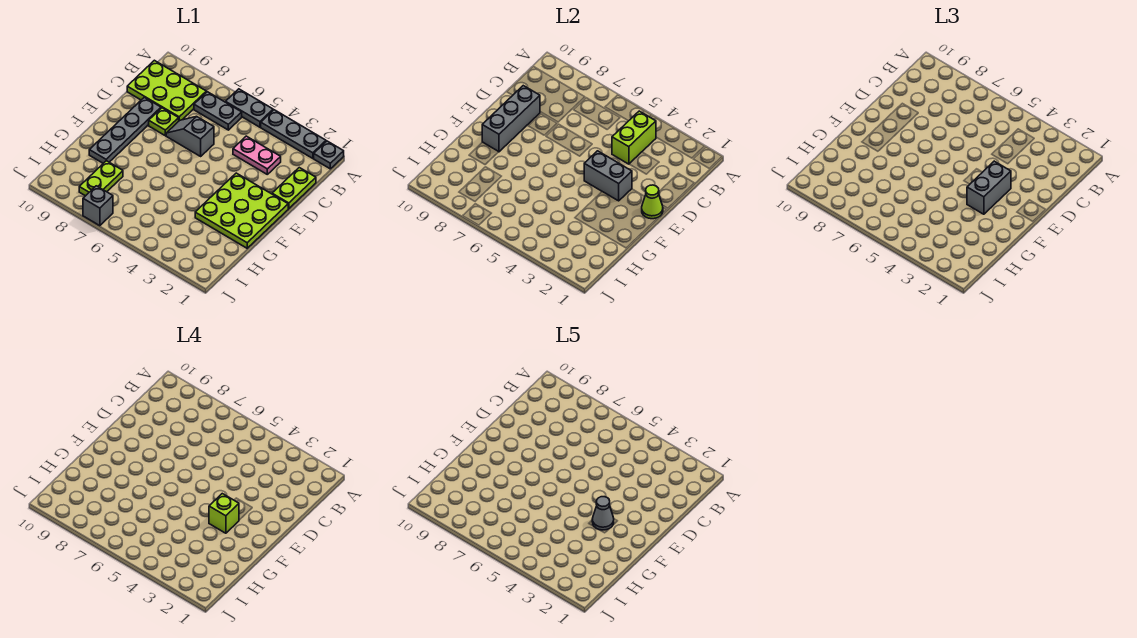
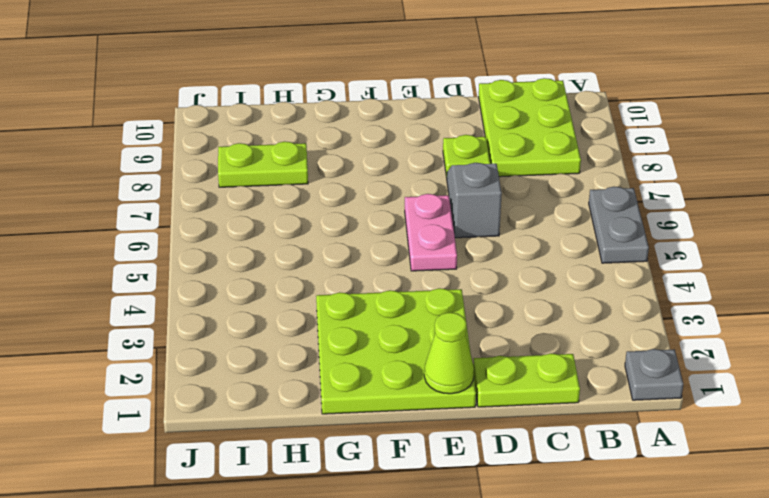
pink plate E5:E6 level 1 -> pink plate C3:C4 level 1
none -> grey plate A2:A4 level 1
none -> grey plate B6:B7 level 1
none -> grey plate D9:G9 level 1

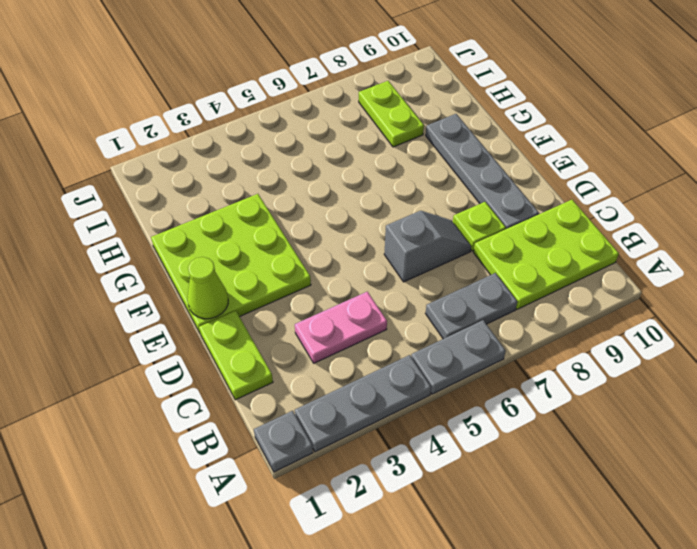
none -> grey brick J7 level 1
none -> lime brick B4:C4 level 2
none -> grey brick D9:F9 level 2

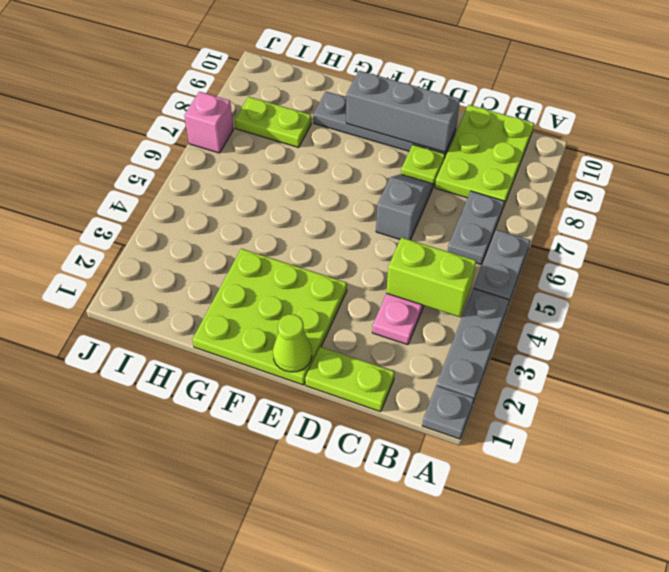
pink brick J7 level 1 -> grey brick J7 level 1
none -> grey brick E3:E4 level 2
none -> grey brick E3:F3 level 3
none -> lime brick F3 level 4

